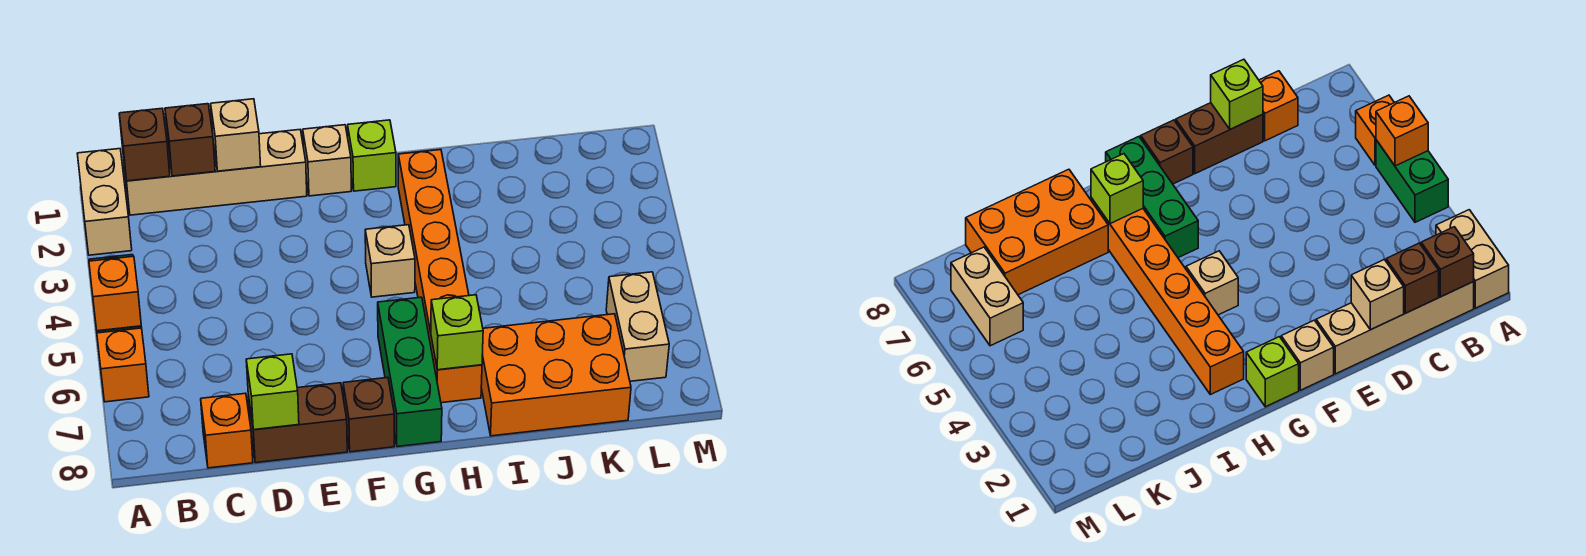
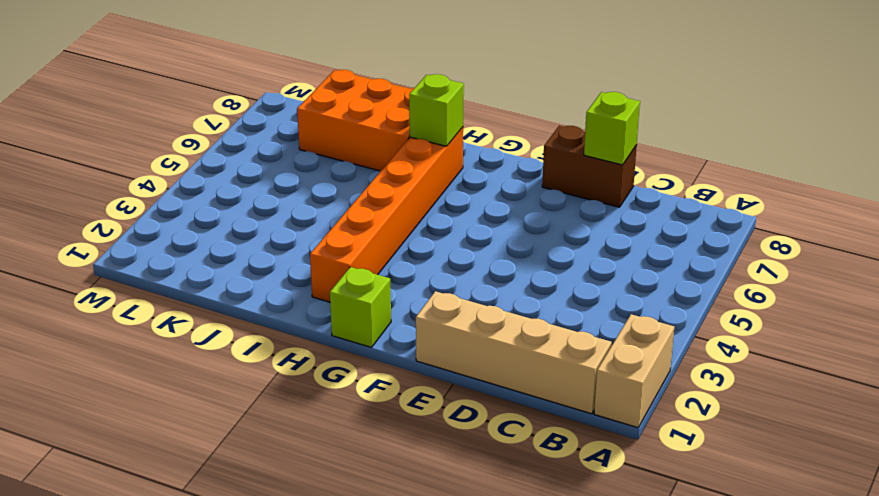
none -> green brick A4:A5 level 1
none -> orange brick A6 level 1
none -> orange brick C8 level 1

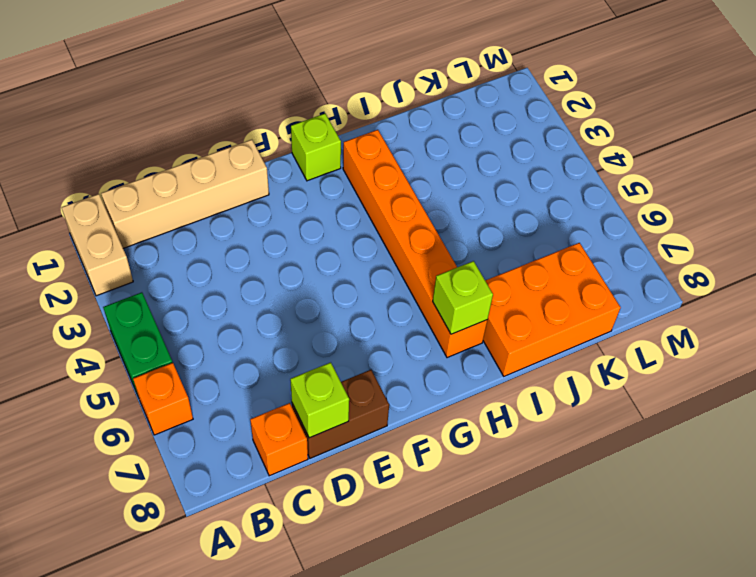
none -> tan brick F1 level 1
none -> brown brick F8 level 1
none -> tan brick G4 level 1

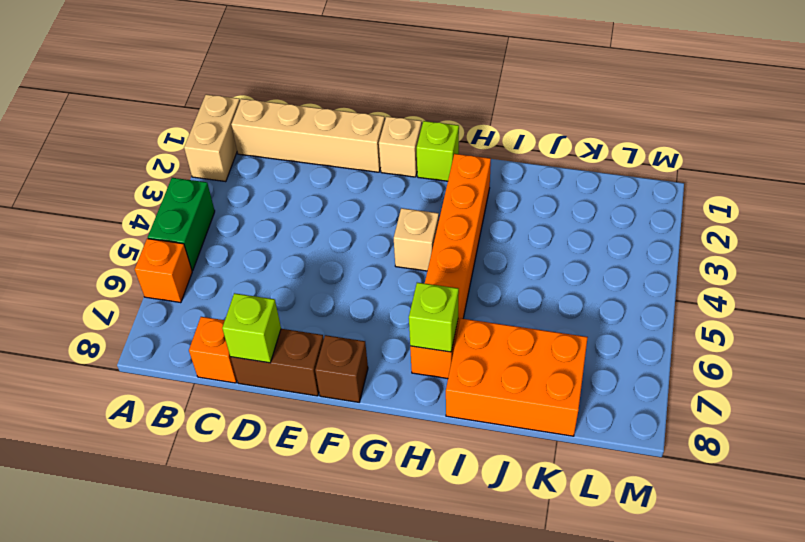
none -> green brick G6:G8 level 1
none -> tan brick L6:L7 level 1
none -> orange brick A5 level 2

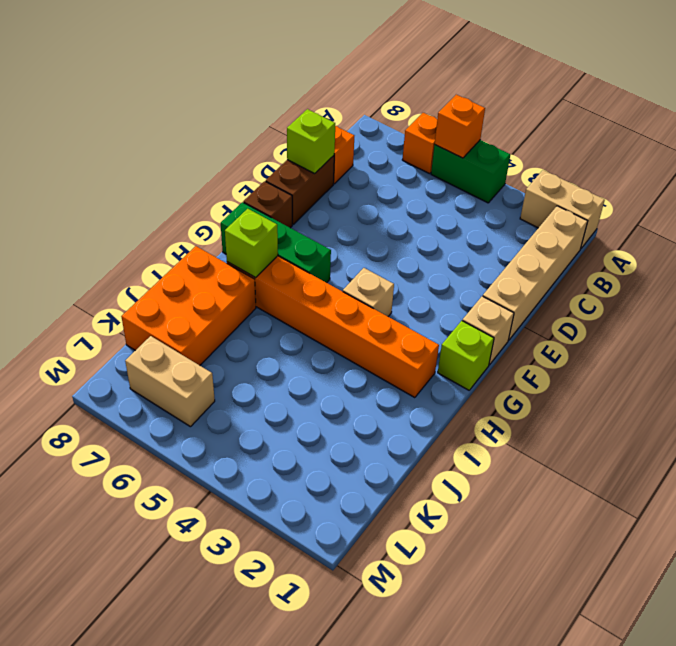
none -> brown brick B1 level 2
none -> brown brick C1 level 2
none -> tan brick D1 level 2

